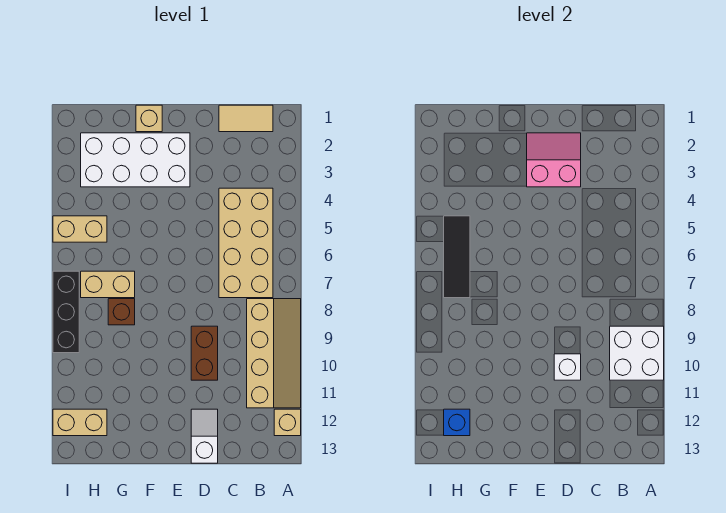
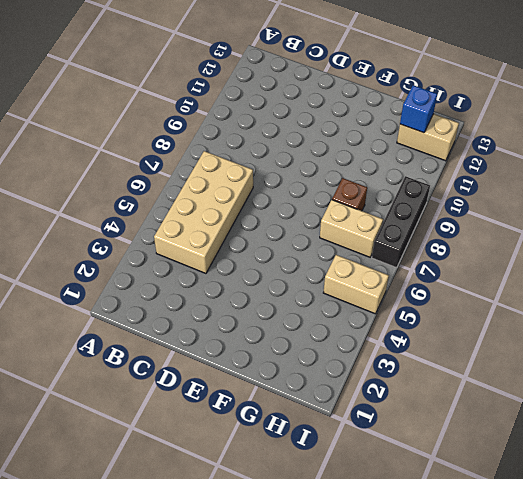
none -> tan slope A8:B11 level 1 top B
none -> tan brick A12 level 1
none -> tan tile B1:C1 level 1

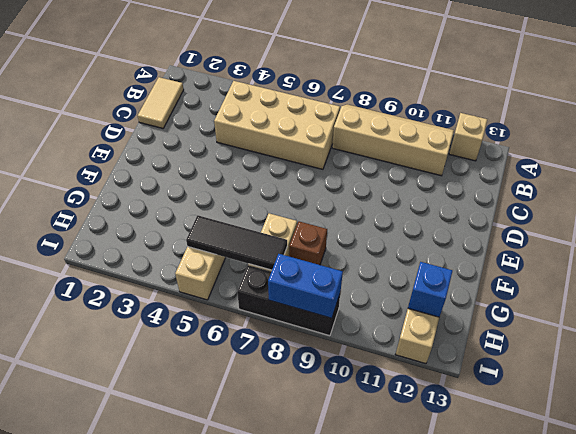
blue brick I8:I9 level 2 -> none
none -> brown brick D9:D10 level 1
none -> white slope D12:D13 level 1 top 13
none -> white brick E2:H3 level 1

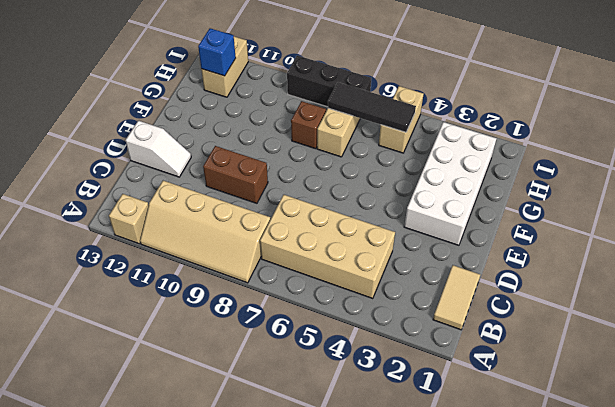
none -> tan brick F1 level 1
none -> white brick A9:B10 level 2
none -> pink slope D2:E3 level 2 top 3

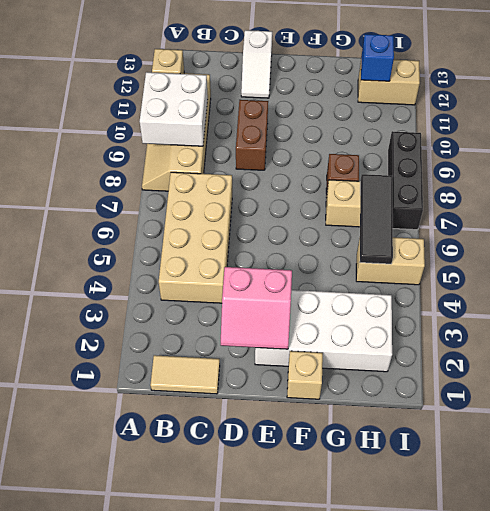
none -> white brick D10 level 2

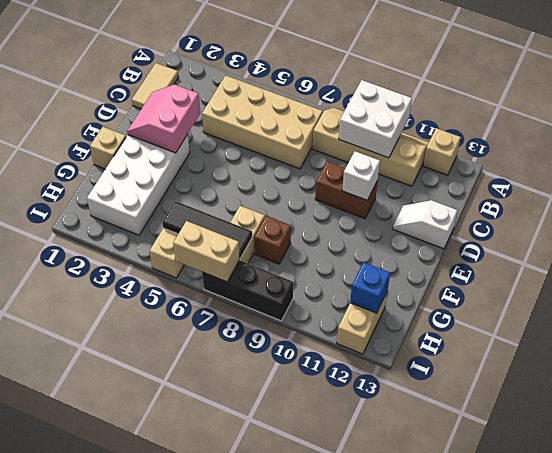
tan brick I6:I7 level 2 -> none

